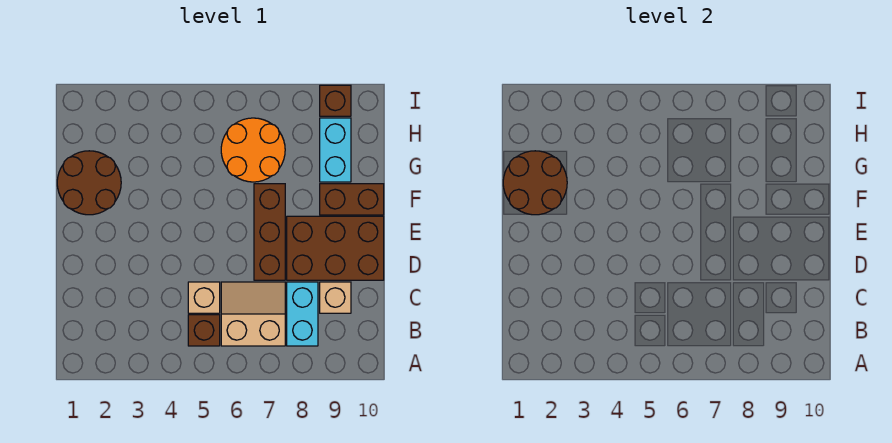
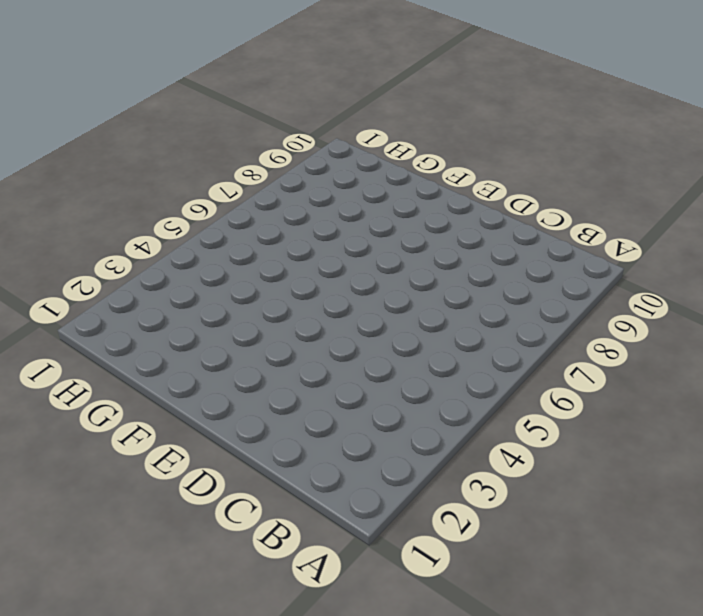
none -> brown brick B5 level 1
none -> tan slope B6:C7 level 1 top B
none -> cyan brick B8:C8 level 1

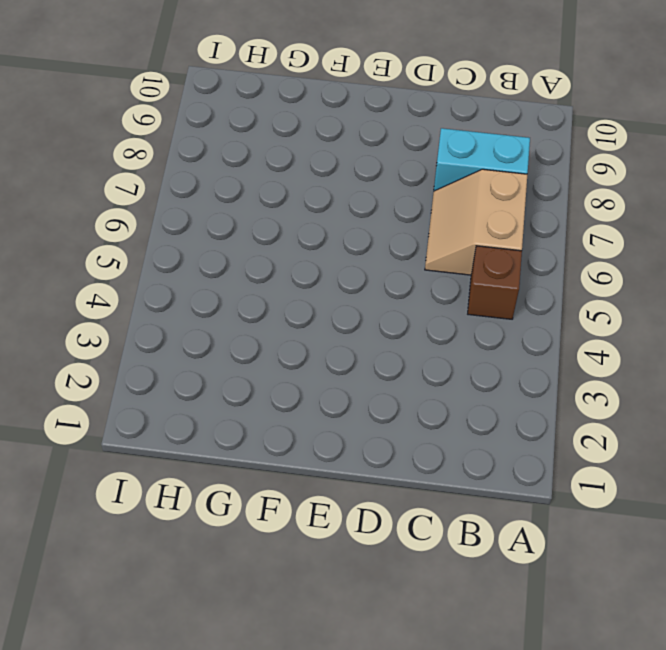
none -> tan brick C5 level 1
none -> tan brick C9 level 1
none -> brown brick D7:F7 level 1

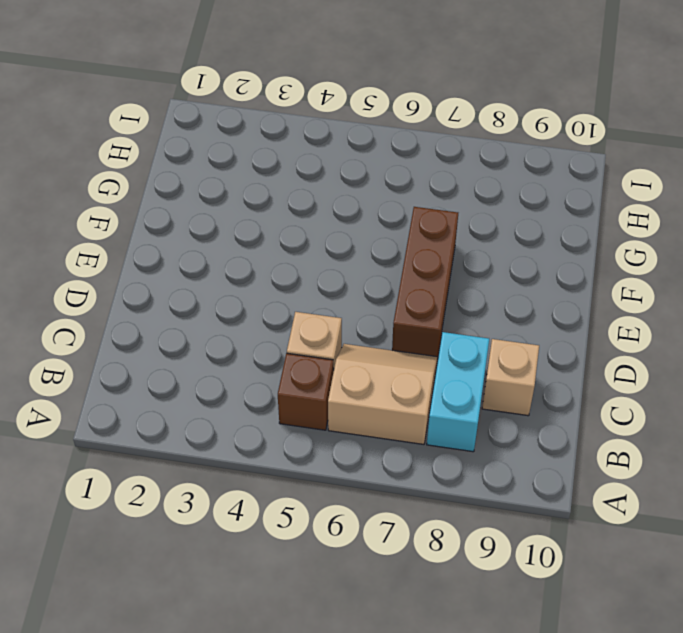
none -> brown brick D8:E10 level 1
none -> brown round brick F1:G2 level 1
none -> brown brick F9:F10 level 1

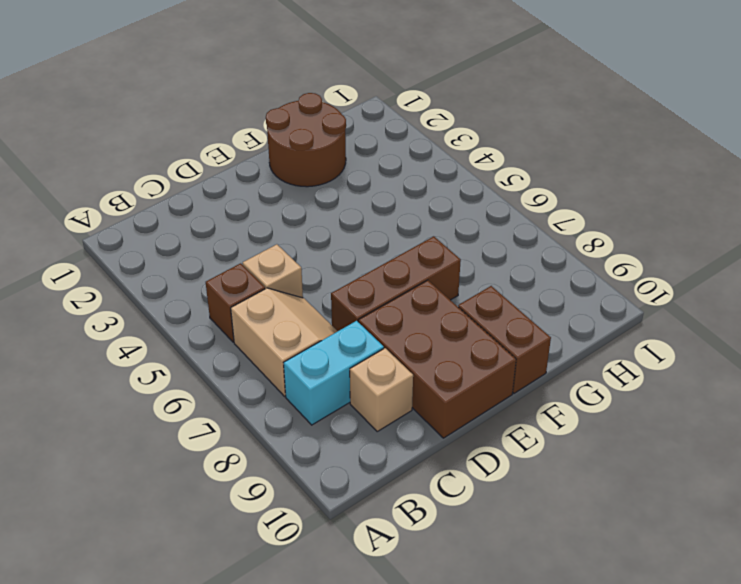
none -> orange round brick G6:H7 level 1
none -> cyan brick G9:H9 level 1
none -> brown brick I9 level 1

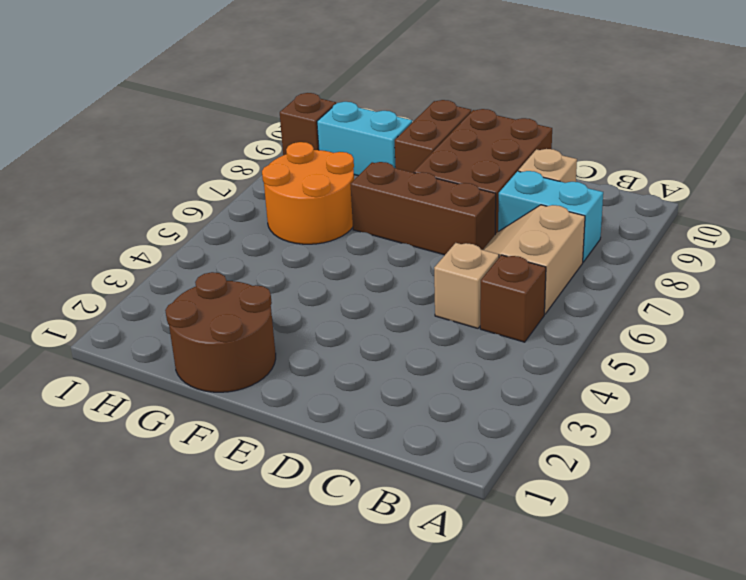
none -> brown round brick F1:G2 level 2

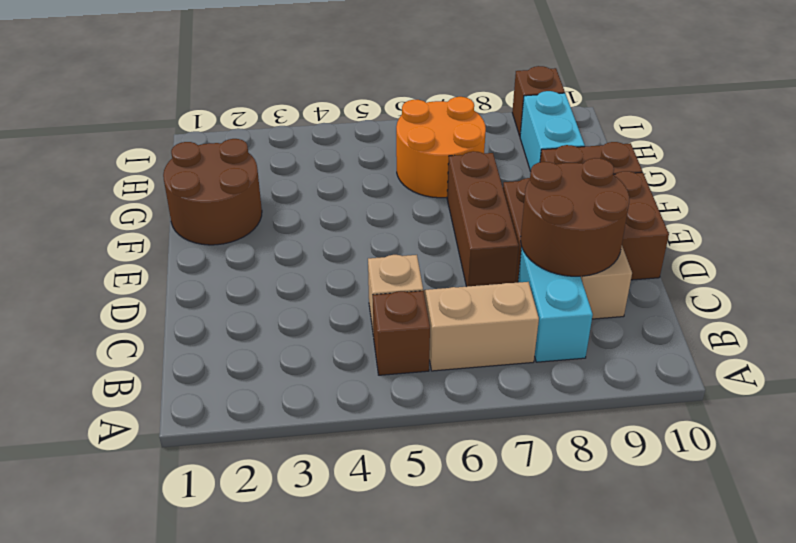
brown round brick C8:D9 level 2 -> brown round brick F1:G2 level 2

